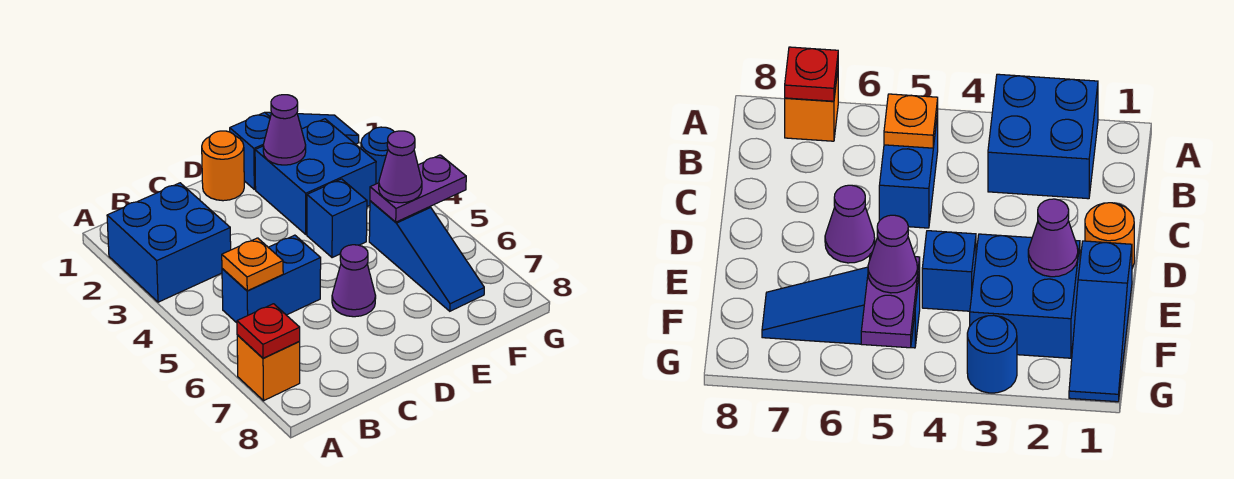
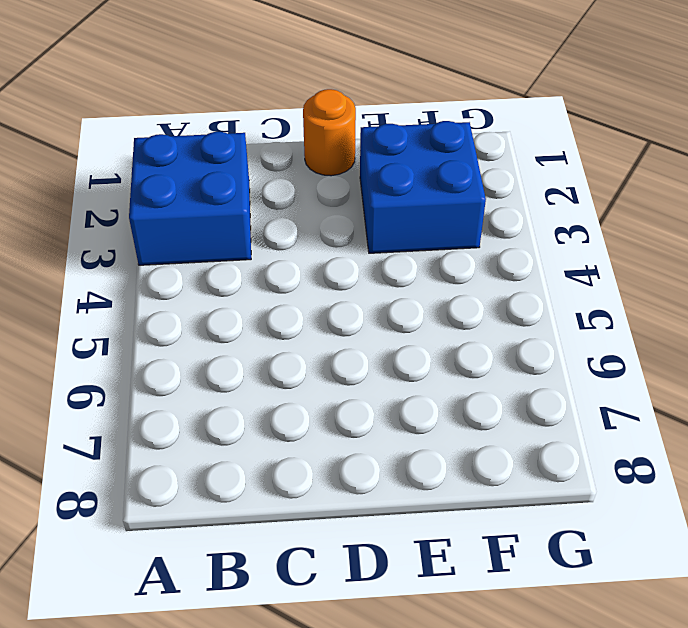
none -> orange brick A7 level 1
none -> blue brick B5:C5 level 1
none -> purple cone D6 level 1

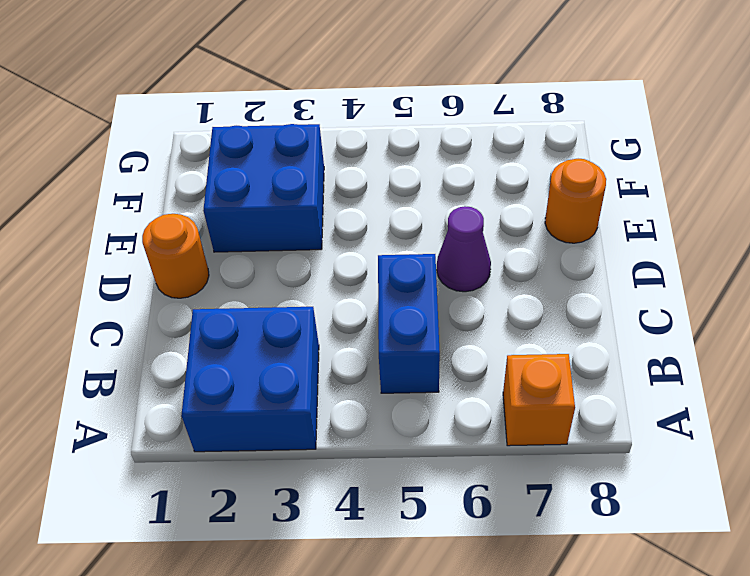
orange round brick E8 level 1 -> none
none -> blue slope E1:G1 level 1 top E
none -> blue brick E4 level 1
none -> blue slope F5:F7 level 1 top 5

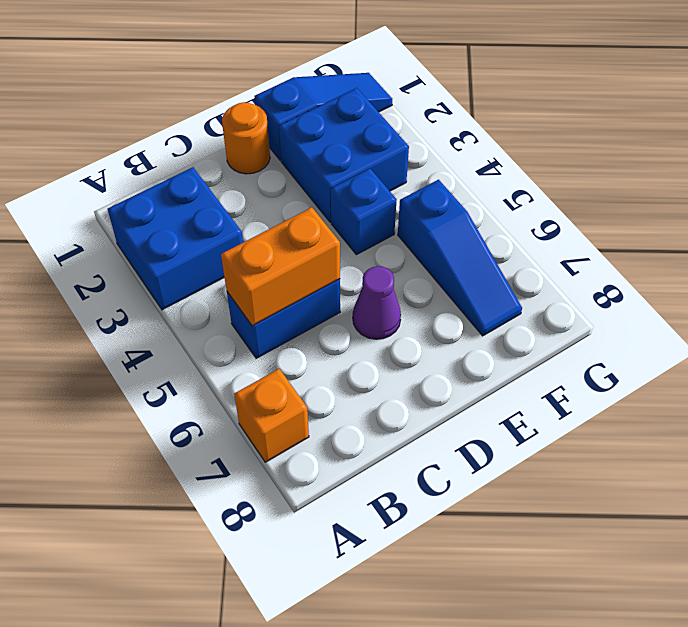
orange brick B5:C5 level 2 -> orange plate B5 level 2
none -> blue round brick G3 level 1
none -> red plate A7 level 2
none -> purple cone E2 level 2

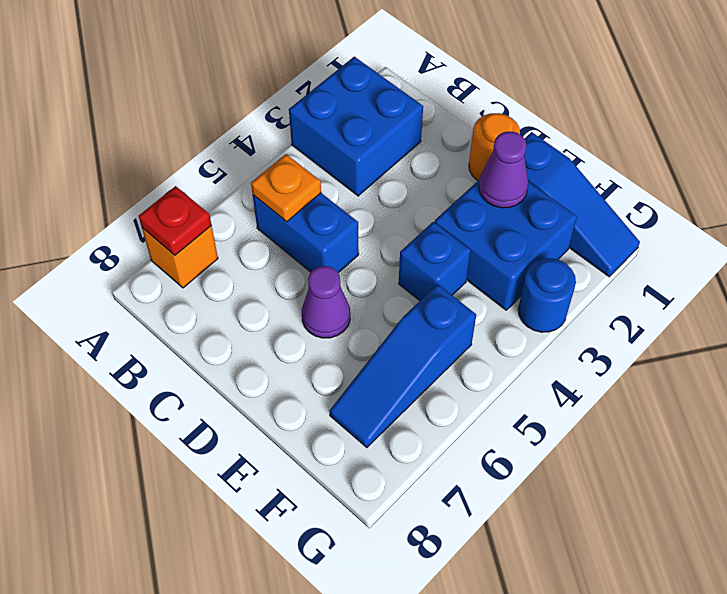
none -> purple plate F5:G5 level 2
none -> purple cone F5 level 3

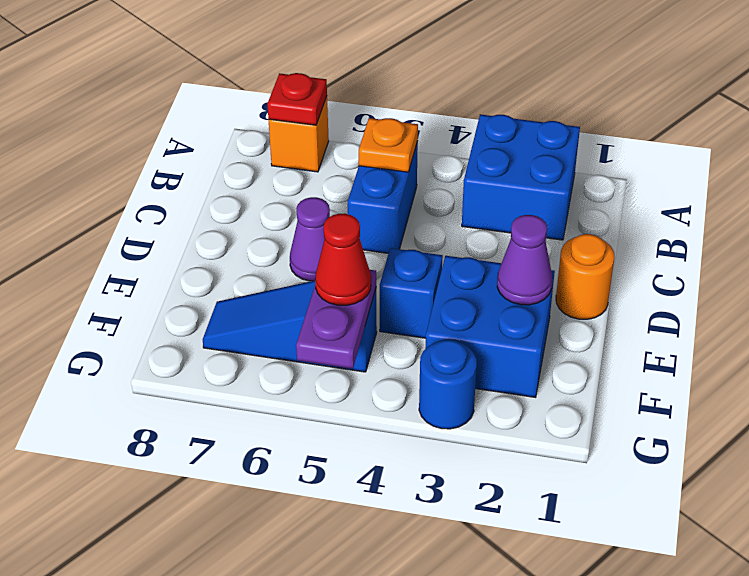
red cone F5 level 3 -> purple cone F5 level 3
none -> blue slope E1:G1 level 1 top E

